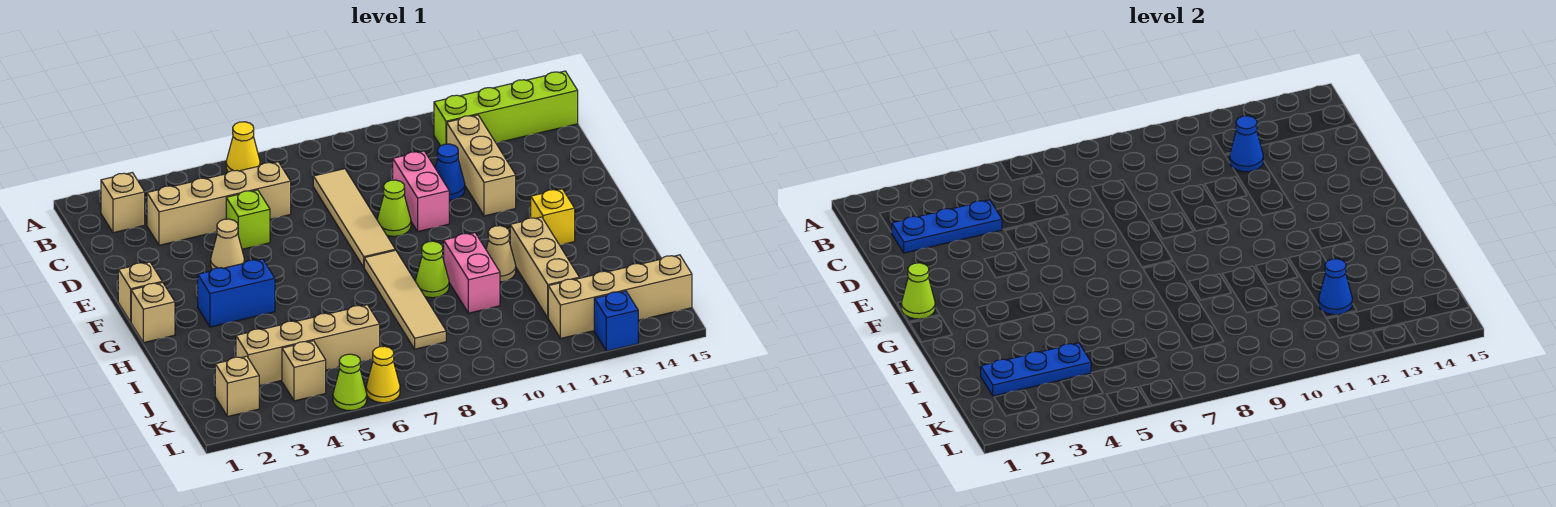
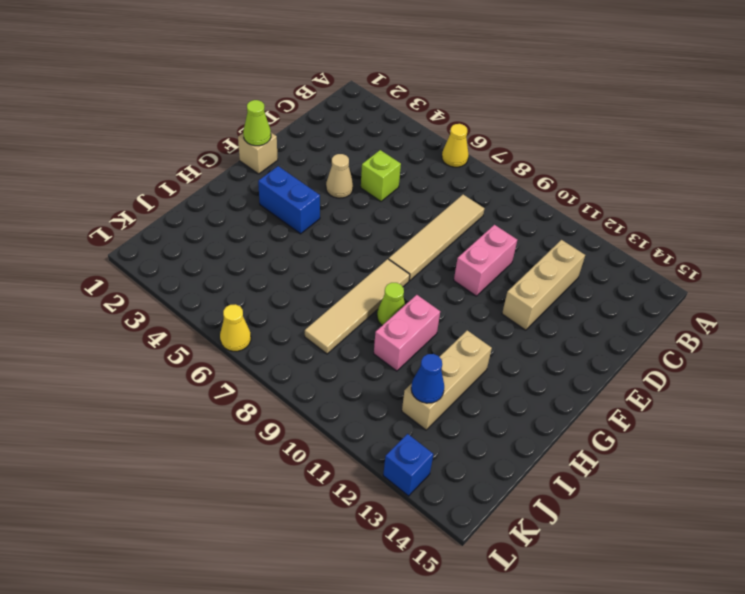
none -> tan brick B2 level 1
none -> lime brick B12:B15 level 1
none -> tan brick C3:C6 level 1
none -> blue cone D11 level 1

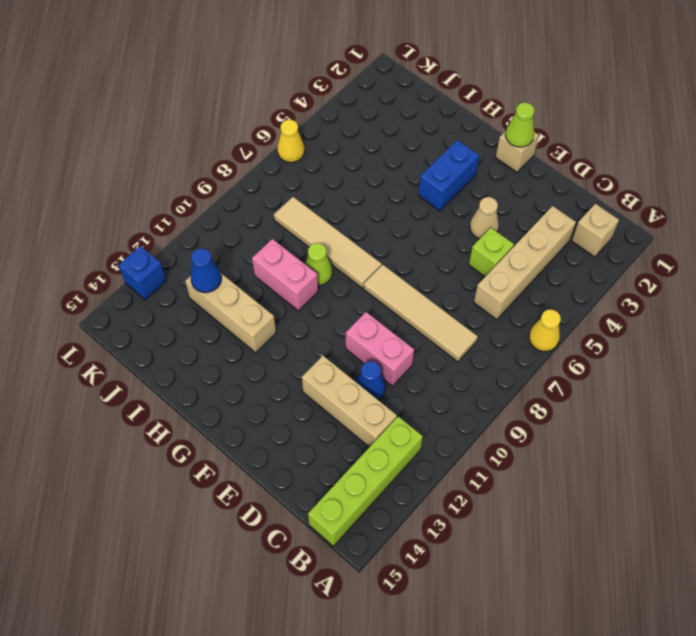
none -> lime cone E9 level 1
none -> tan brick G1 level 1
none -> yellow brick G13 level 1
none -> tan cone H11 level 1

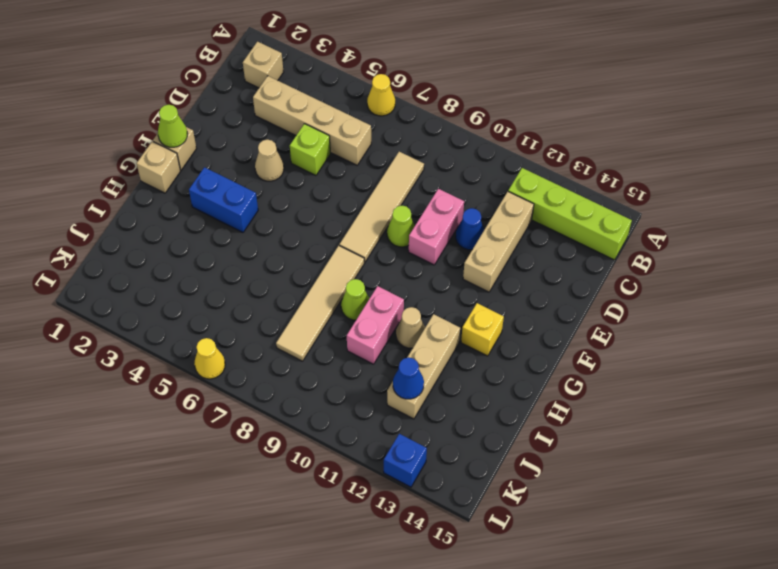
none -> tan brick J3:J6 level 1
none -> tan brick K2 level 1
none -> tan brick K4 level 1
none -> tan brick K12:K15 level 1

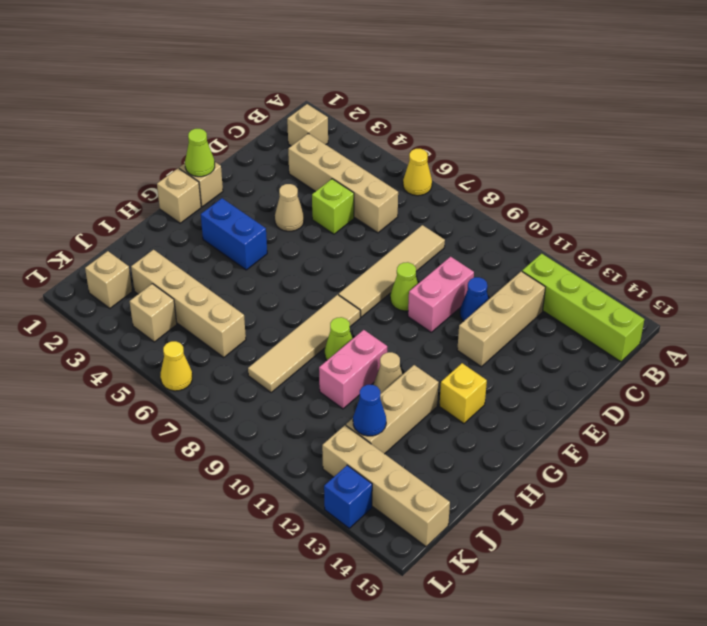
none -> lime cone L5 level 1
none -> blue plate C2:C4 level 2
none -> blue cone C12 level 2
none -> blue plate J2:J4 level 2

